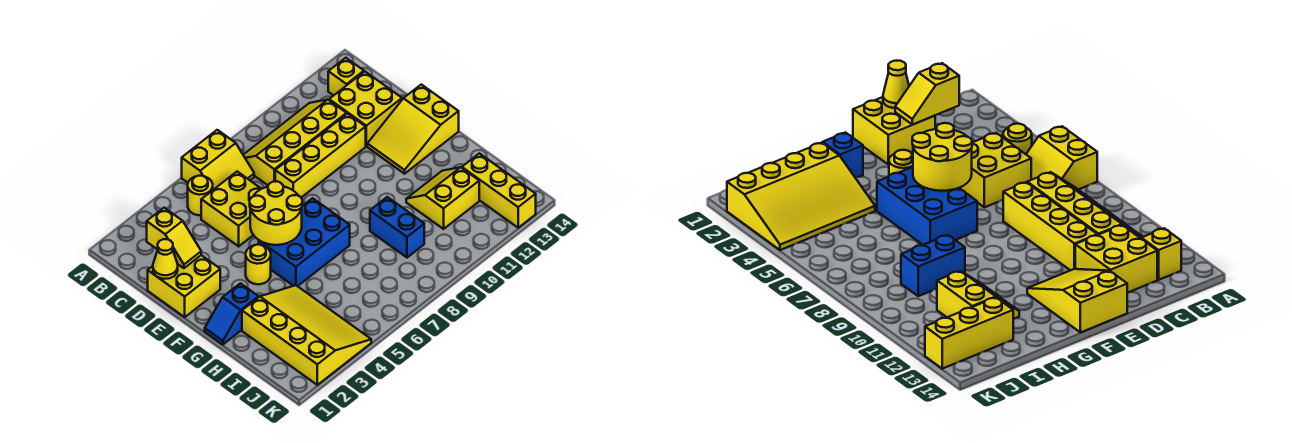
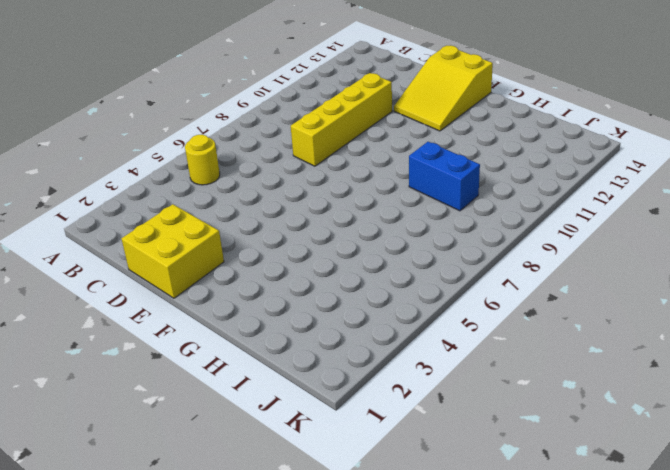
none -> yellow slope A6:B7 level 1 top A
none -> yellow slope B8:C11 level 1 top C
none -> yellow brick B13 level 1

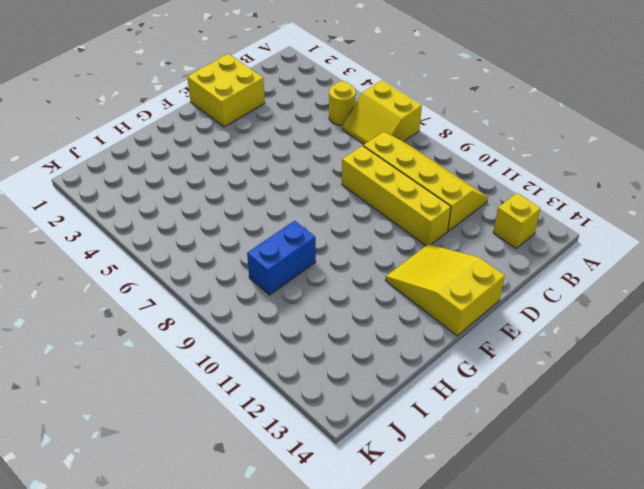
none -> yellow brick C5:D6 level 1
none -> yellow brick C12:D13 level 1
none -> yellow round brick F4 level 1

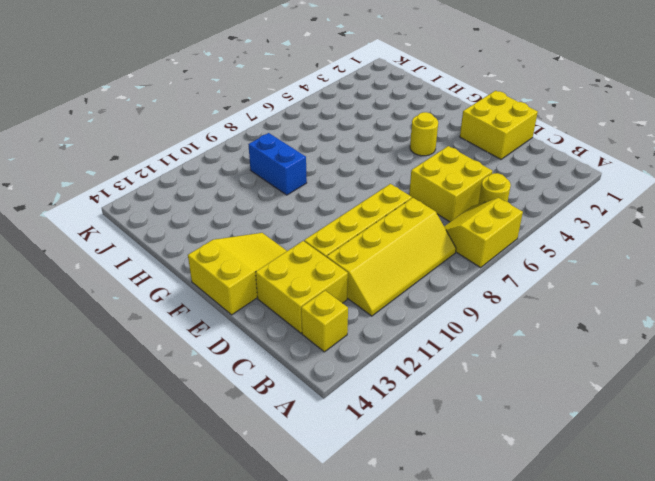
none -> blue brick F5:G7 level 1
none -> blue slope G1:G2 level 1 top 2
none -> yellow slope H2:K4 level 1 top 2

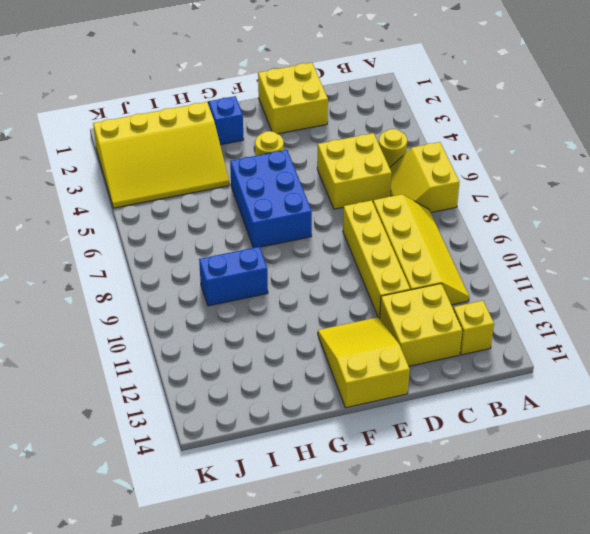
none -> yellow slope H11:I12 level 1 top I
none -> yellow brick I13:K13 level 1
none -> yellow slope C2:D2 level 2 top C

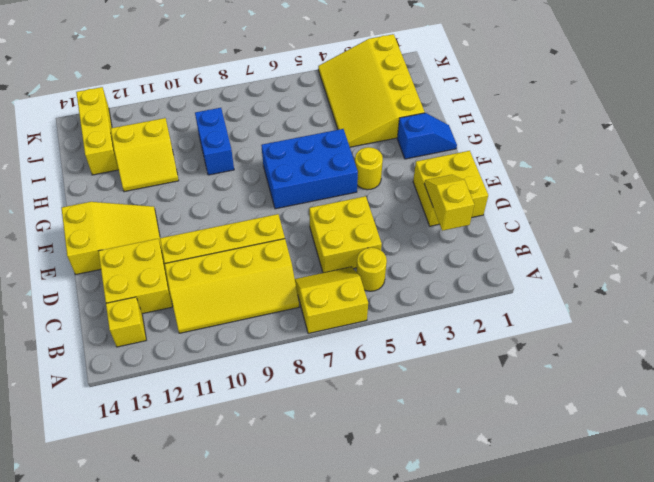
none -> yellow cone D1 level 2
none -> yellow round brick E5:F6 level 2

